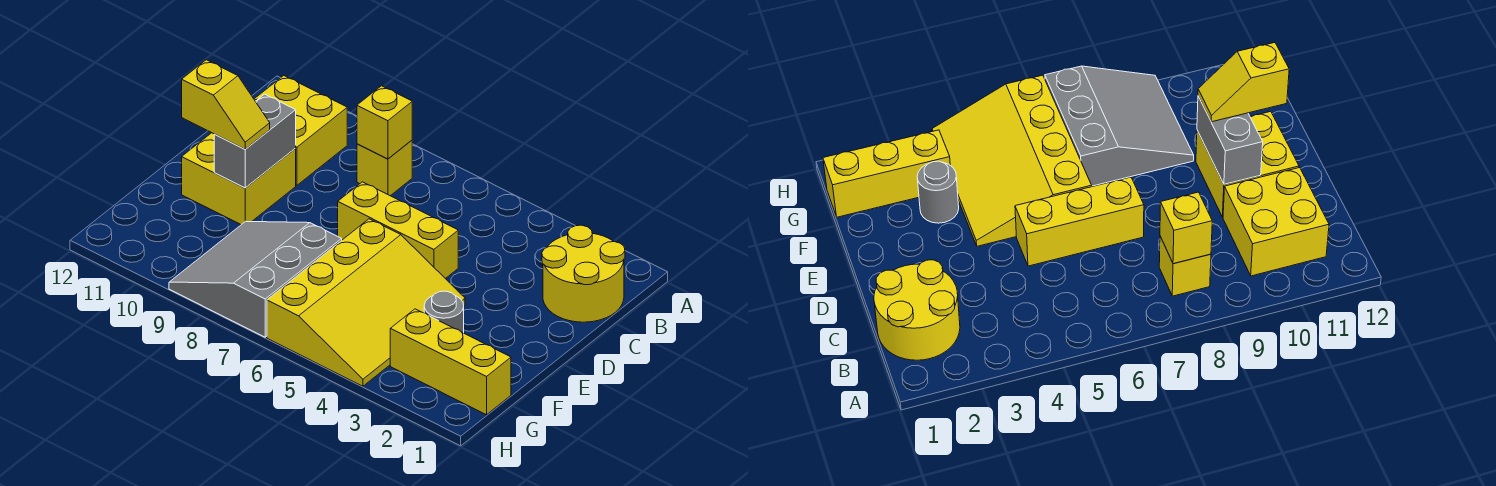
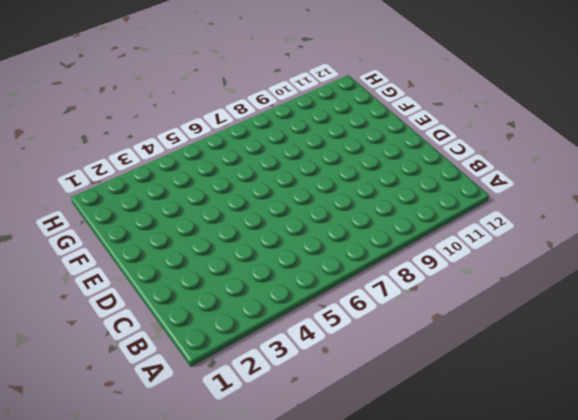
none -> yellow round brick B1:C2 level 1
none -> yellow brick B8 level 1
none -> yellow brick B10:C11 level 1

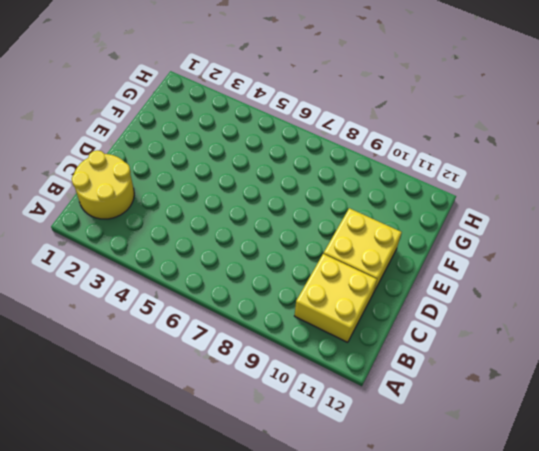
none -> yellow brick B8 level 1
none -> yellow brick D5:D7 level 1
none -> yellow slope E4:H6 level 1 top 6

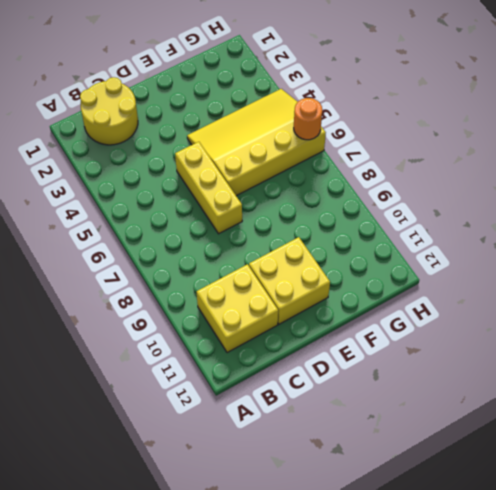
orange round brick H6 level 2 -> none
none -> yellow brick B8 level 1
none -> grey round brick F3 level 1
none -> grey slope F7:H9 level 1 top 7

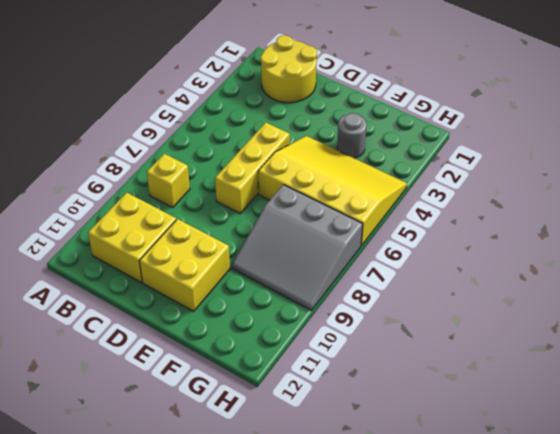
none -> yellow brick G1:G3 level 1
none -> yellow brick B8 level 2
none -> grey brick D10:E10 level 2

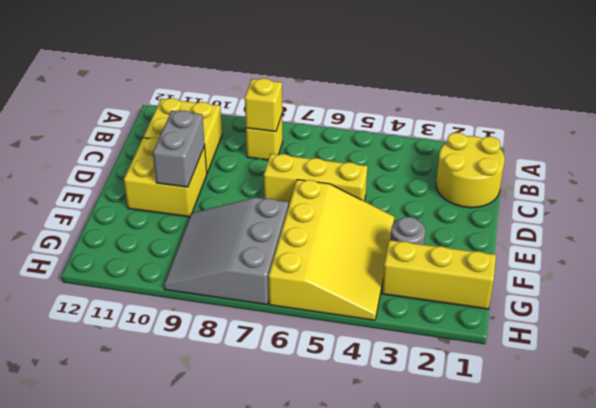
none -> yellow slope E10:E11 level 3 top 11

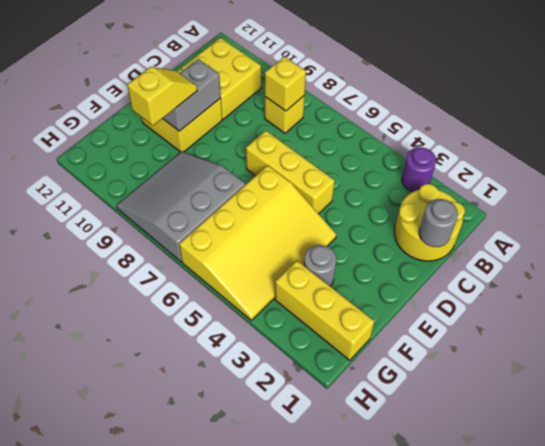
purple round brick A3 level 1 -> none
grey round brick C1 level 2 -> none
yellow slope E10:F10 level 3 top F -> yellow slope E10:E11 level 3 top 11

